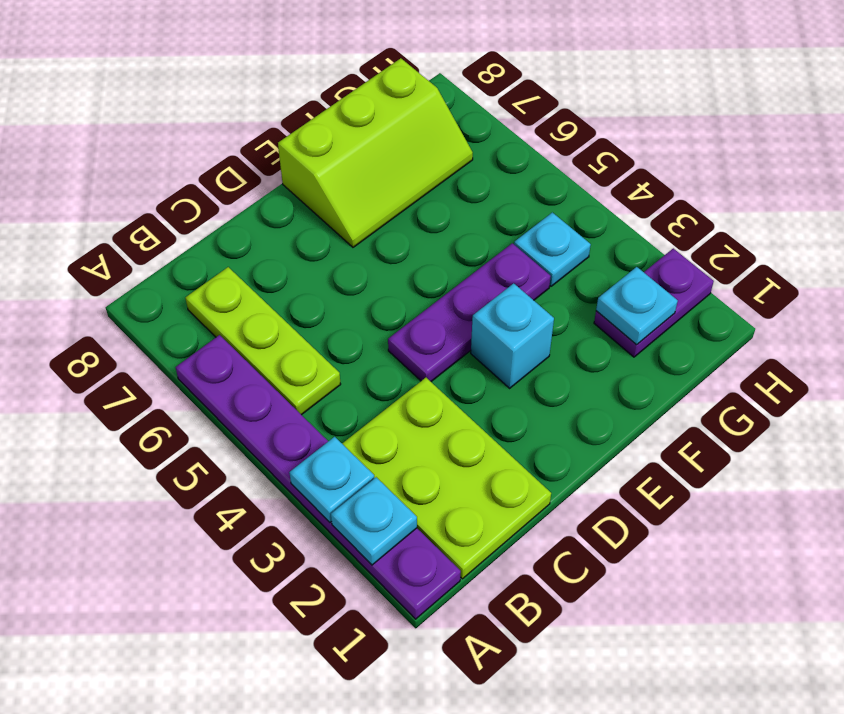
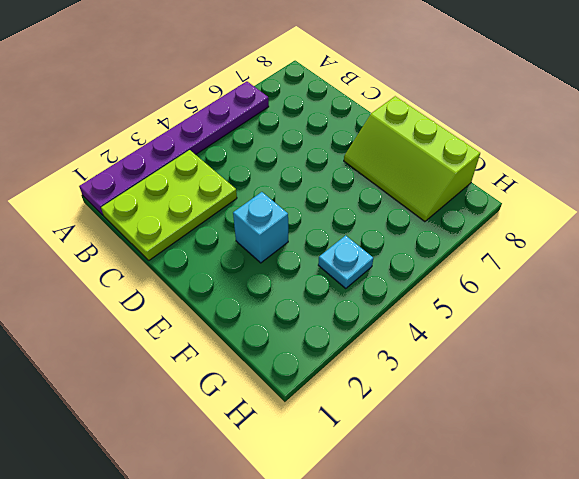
none -> lime plate B5:B7 level 1
none -> purple plate D4:F4 level 1

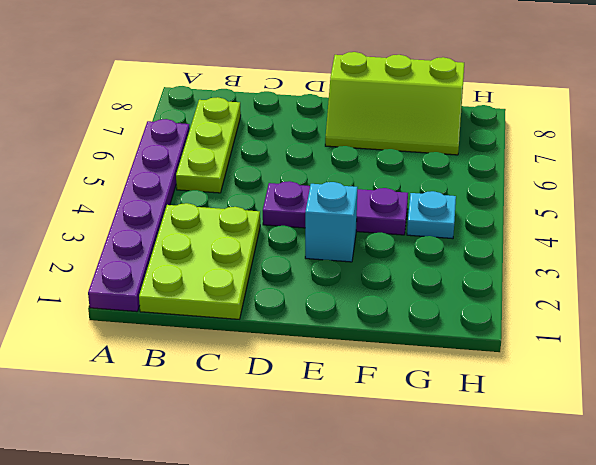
none -> purple plate G2:H2 level 1
none -> cyan plate A2 level 2

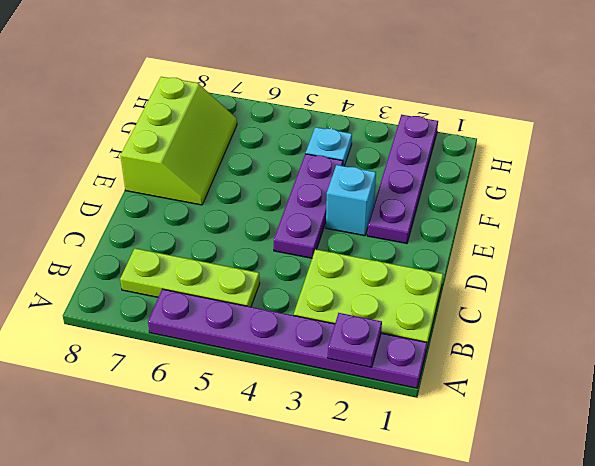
purple plate A2 level 2 -> cyan plate A2 level 2
purple plate E2:H2 level 1 -> purple plate G2:H2 level 1
none -> cyan plate A3 level 2
none -> cyan plate G2 level 2

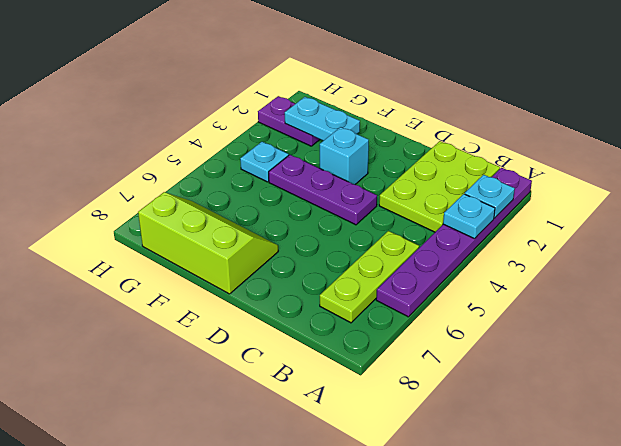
cyan plate F2:G2 level 2 -> cyan plate G2 level 2

